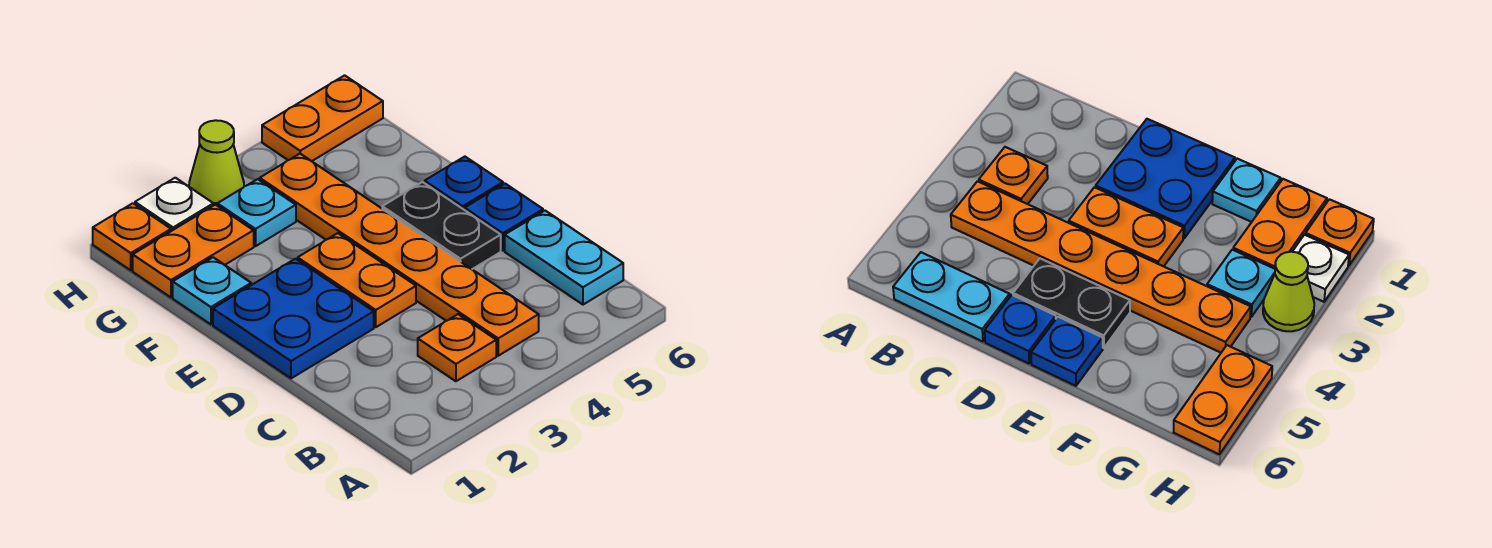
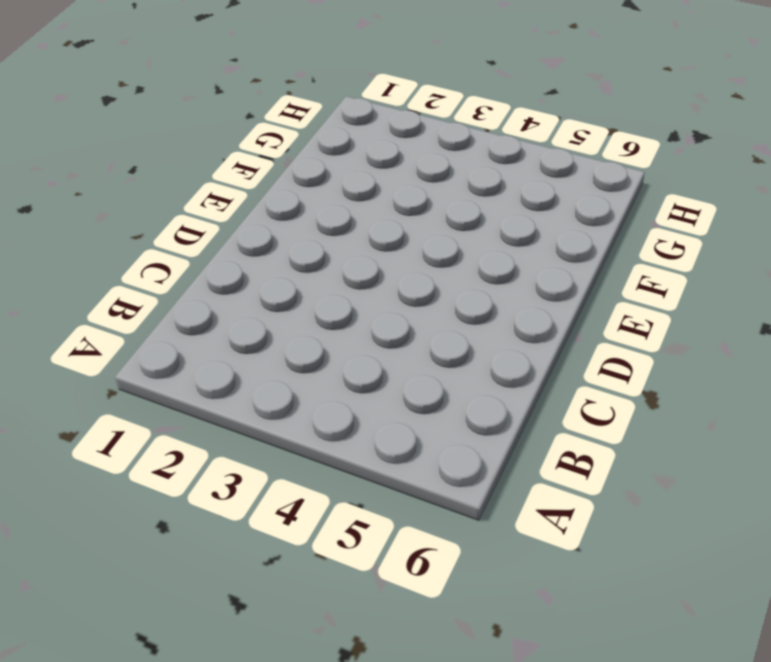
none -> orange plate B3 level 1
none -> orange plate B4:G4 level 1
none -> cyan plate B6:C6 level 1

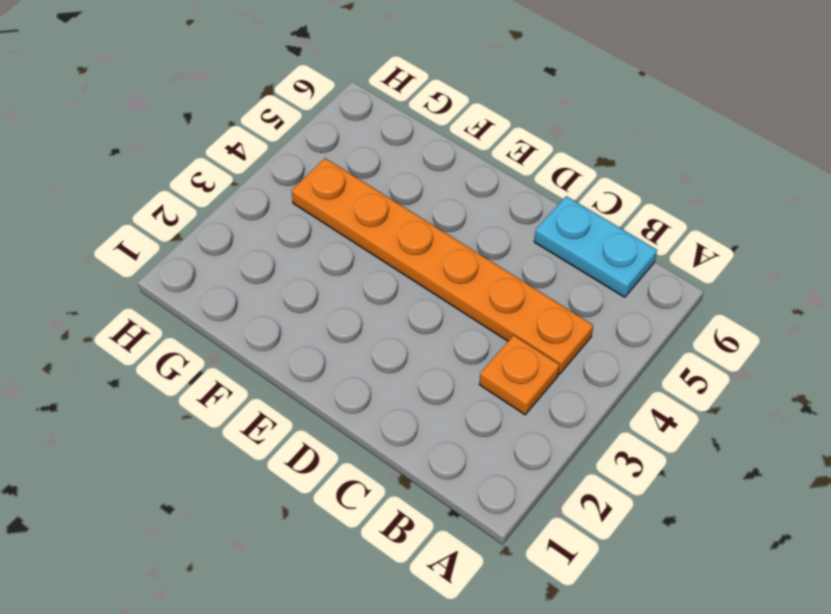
none -> blue plate D1:E2 level 1
none -> orange plate D3:E3 level 1
none -> black plate D5:E5 level 1

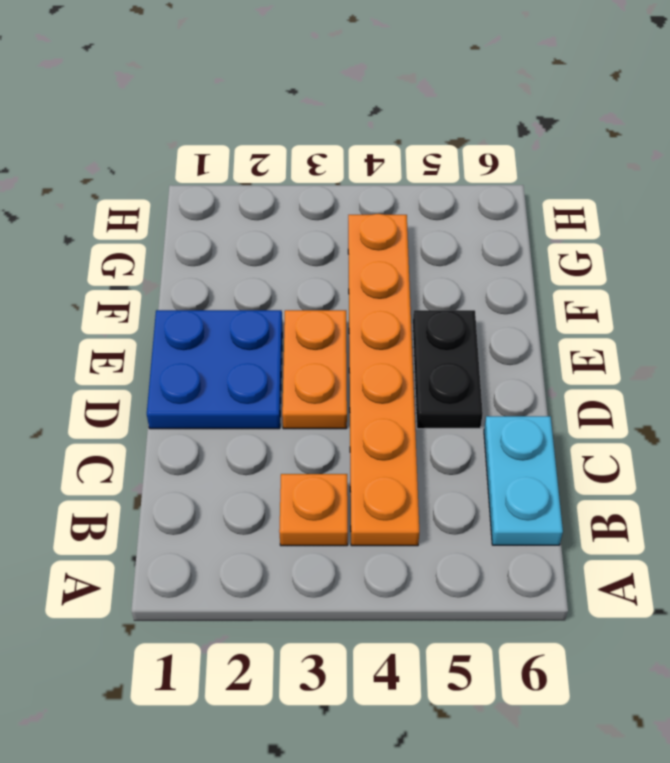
none -> blue plate D6 level 1
none -> blue plate E6 level 1
none -> cyan plate F1 level 1

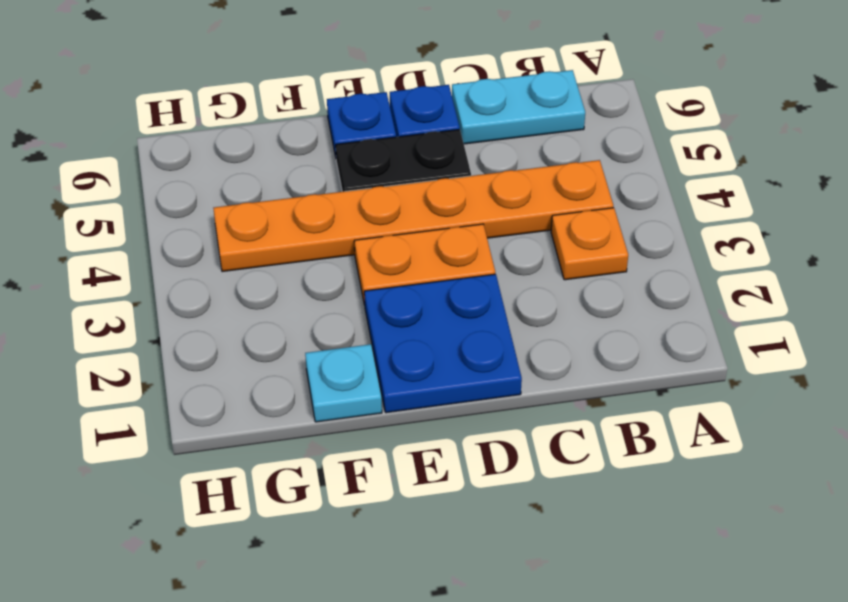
none -> orange plate G1:G2 level 1
none -> cyan plate G3 level 1
none -> orange plate H1 level 1

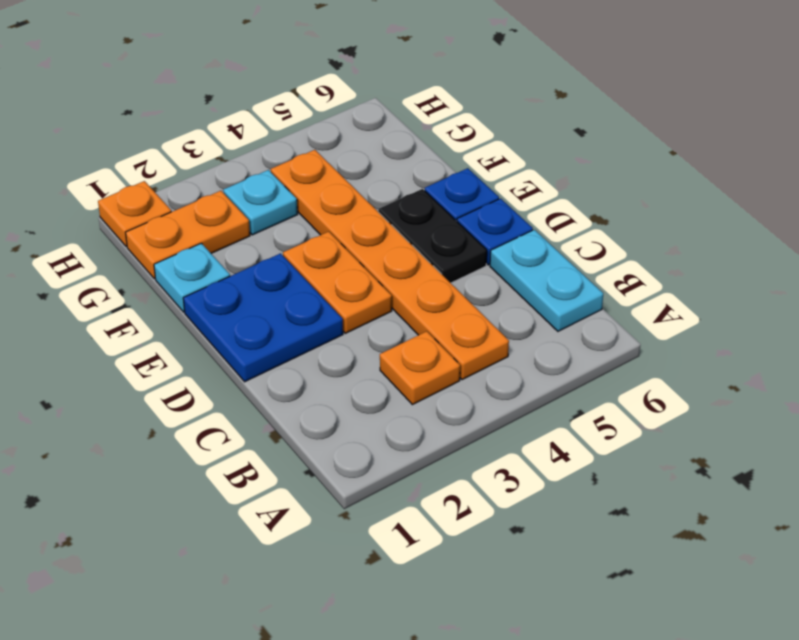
none -> white plate H2 level 1
none -> lime cone H3 level 1
none -> orange plate H5:H6 level 1

